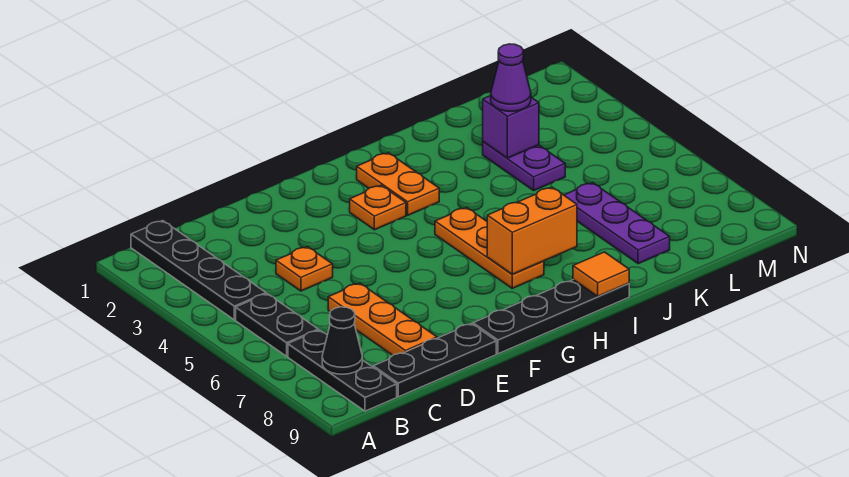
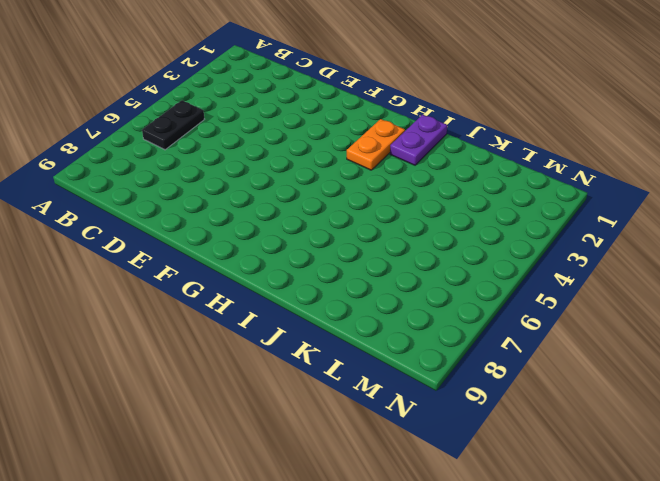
purple plate I1:I2 level 1 -> purple plate K3:K4 level 1
none -> black plate B1:B4 level 1
none -> black plate B7:B9 level 1
none -> black plate C9:E9 level 1

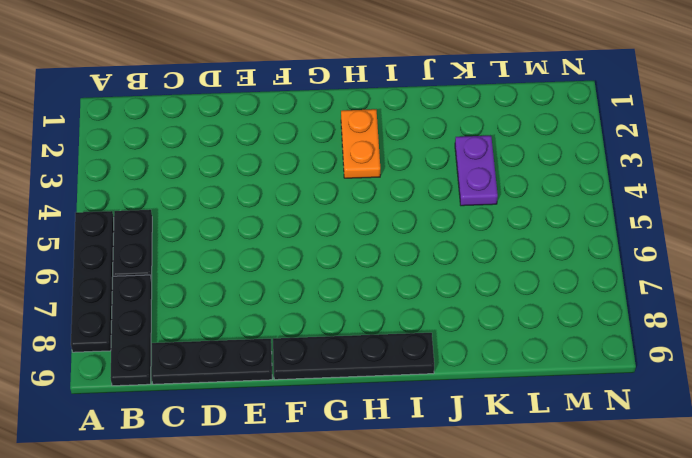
black plate A5:A8 level 1 -> black plate B1:B4 level 1
none -> orange plate D4 level 1
none -> orange plate D6:D8 level 1
none -> orange plate G3 level 1

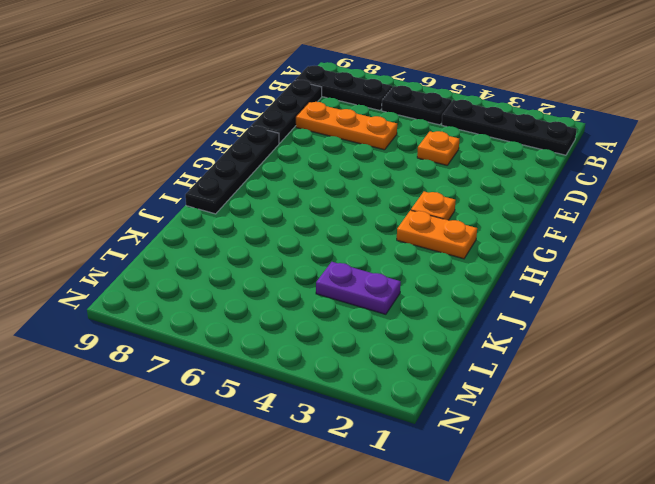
none -> orange plate H5:H7 level 1
none -> purple plate K6:K8 level 1
none -> black cone B8 level 2

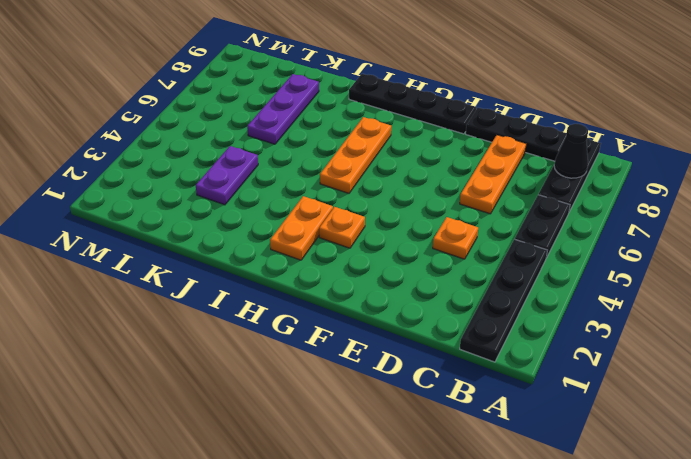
none -> orange brick H7:I7 level 2
none -> orange tile I9 level 2
none -> purple brick K3 level 2

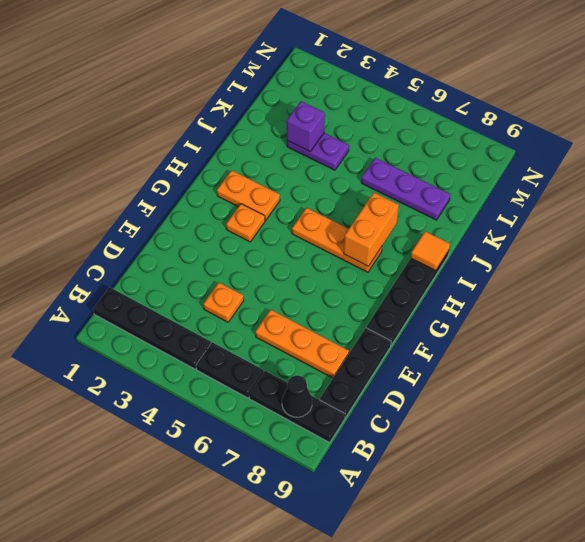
none -> purple cone K3 level 3

